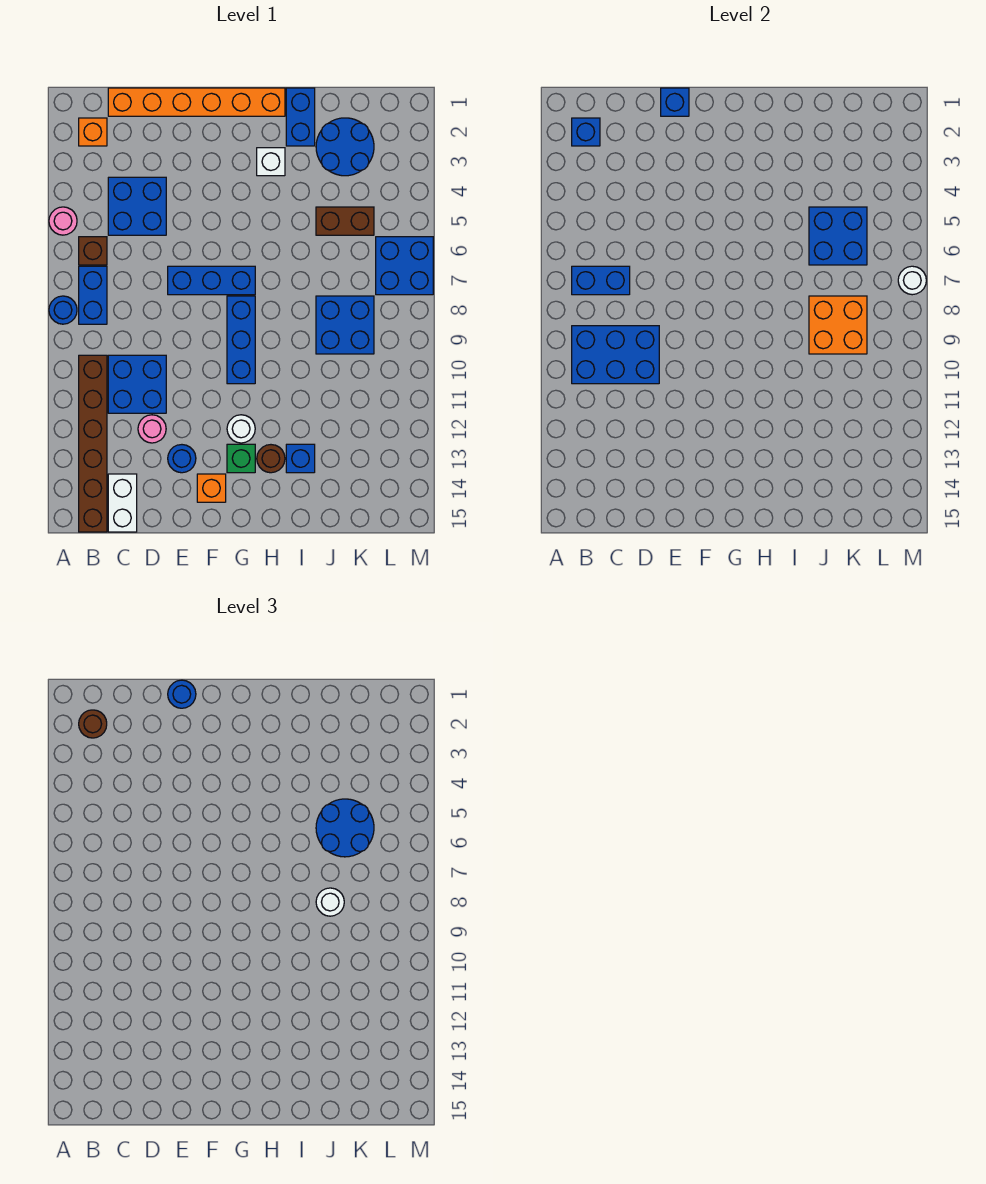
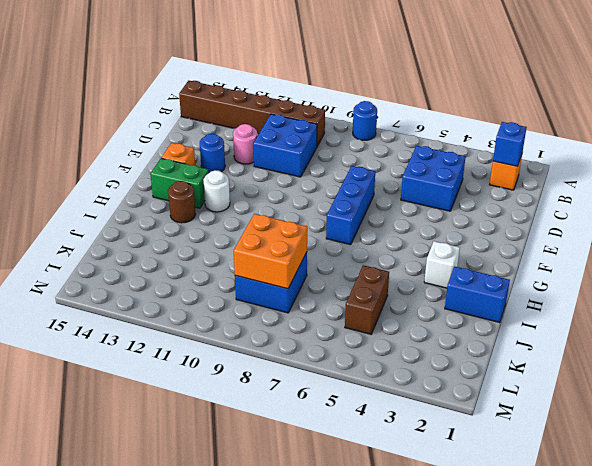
green brick G13:G14 level 1 -> green brick G13 level 1
none -> pink round brick A5 level 1
none -> brown brick B6 level 1
none -> blue brick B7:B8 level 1
none -> orange brick C1:H1 level 1

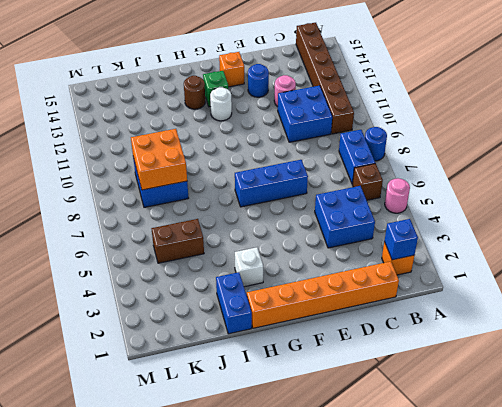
none -> white brick C14:C15 level 1
none -> blue brick G8:G10 level 1
none -> blue brick I13 level 1
none -> blue round brick J2:K3 level 1

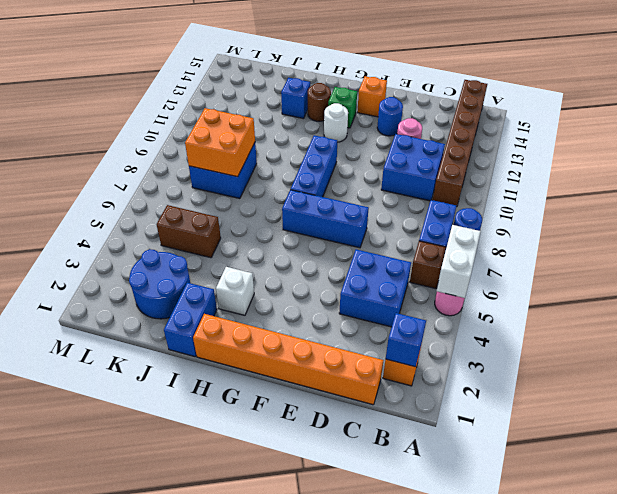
white brick A5:A6 level 2 -> white brick C14:C15 level 1
none -> blue brick L6:M7 level 1
none -> blue brick B7:C7 level 2
none -> blue brick B9:D10 level 2
none -> blue brick E1 level 2

